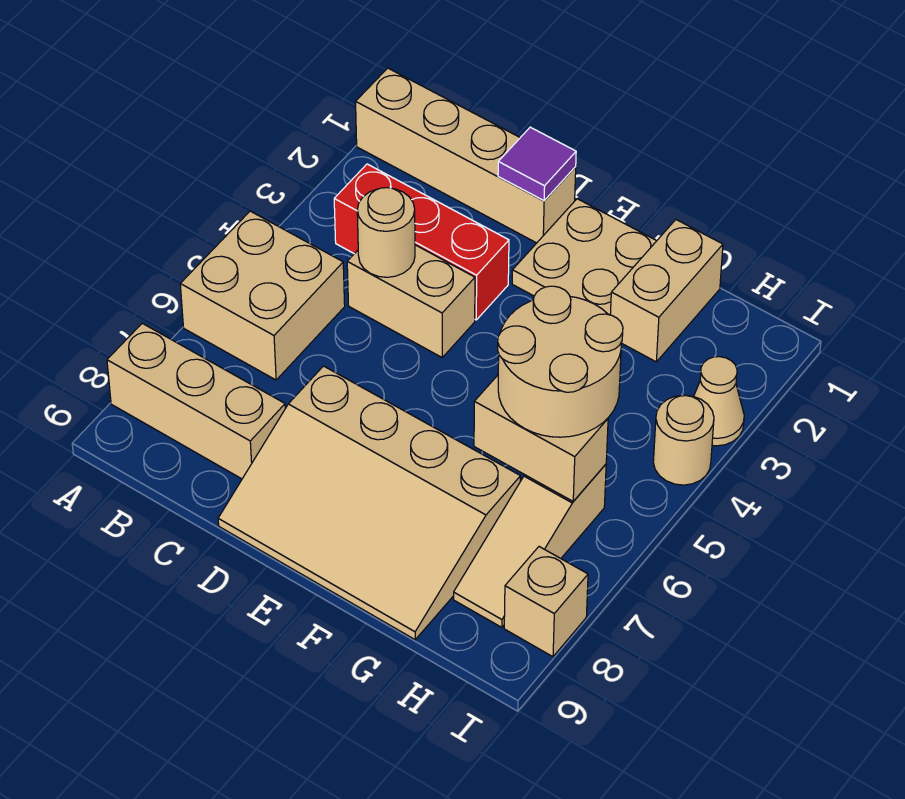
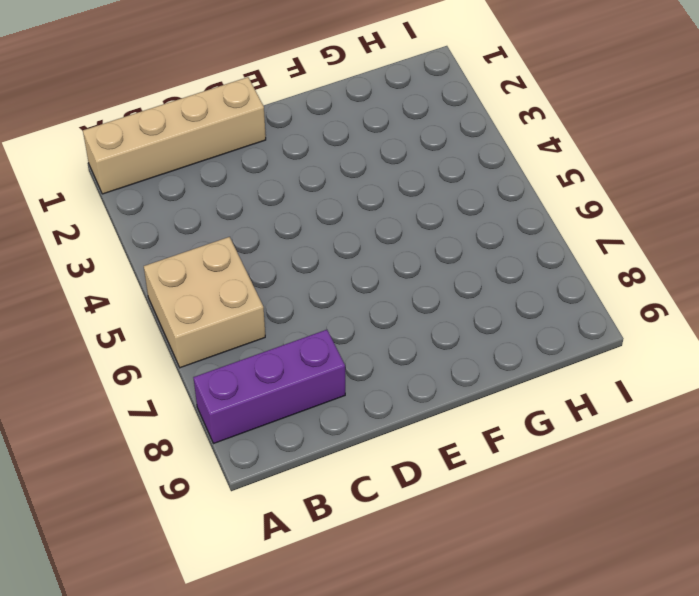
purple brick A8:C8 level 1 -> tan brick A8:C8 level 1
none -> red brick B3:D3 level 1
none -> tan brick C4:D4 level 1
none -> tan slope D7:G9 level 1 top 7

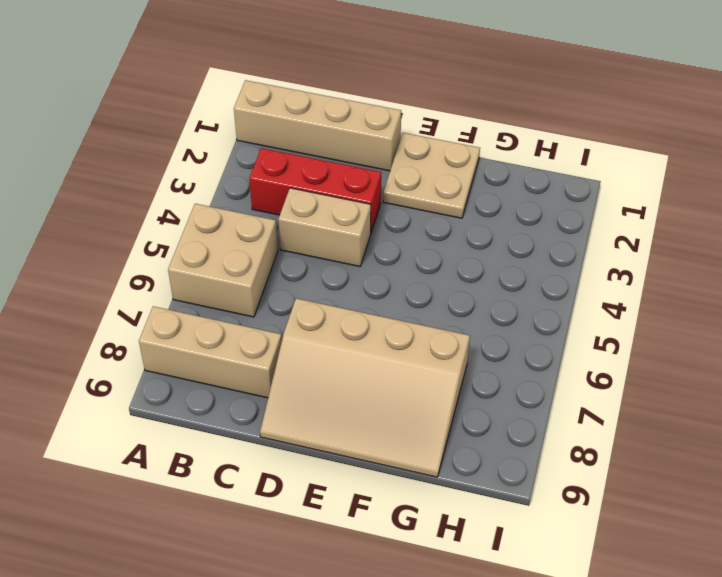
none -> tan brick G1:G2 level 1
none -> tan slope H6:H8 level 1 top 6
none -> tan cone I3 level 1

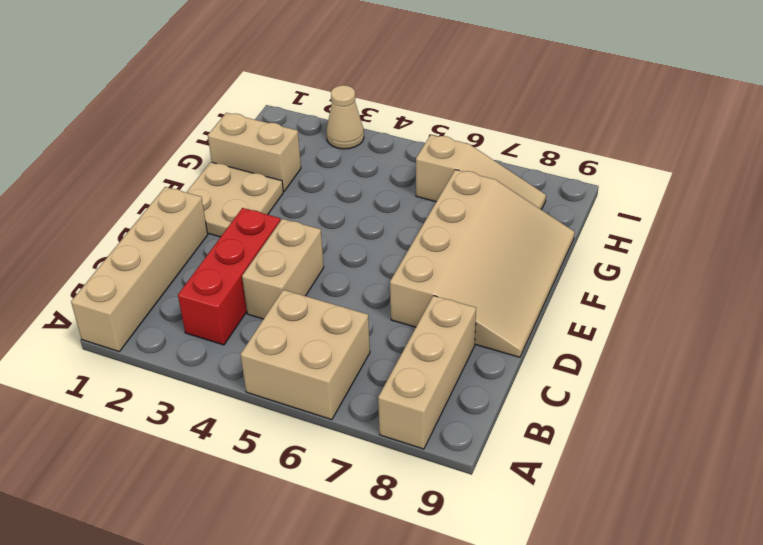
none -> tan round brick I4 level 1
none -> tan brick I8 level 1
none -> tan round brick C4 level 2

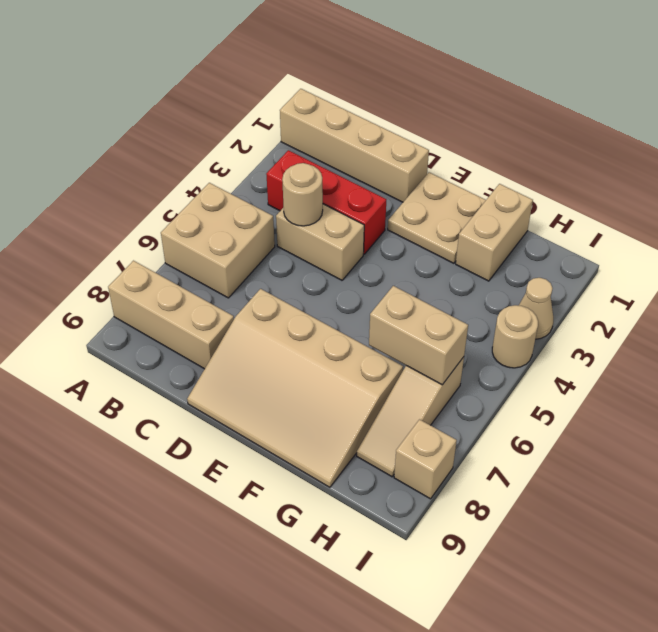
none -> purple tile D1 level 2
none -> tan round brick G5:H6 level 3

